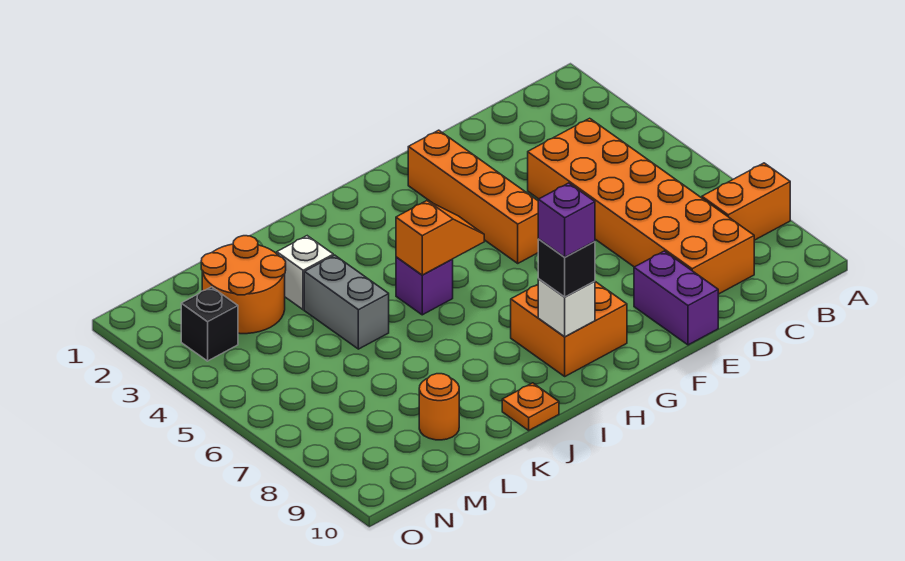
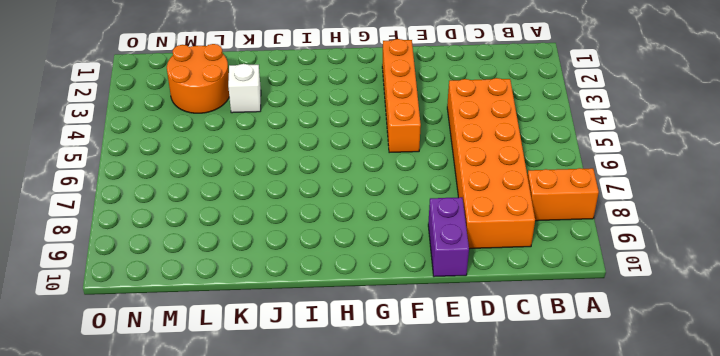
none -> orange brick G8:H9 level 1
none -> purple brick I5 level 1
none -> orange plate J10 level 1

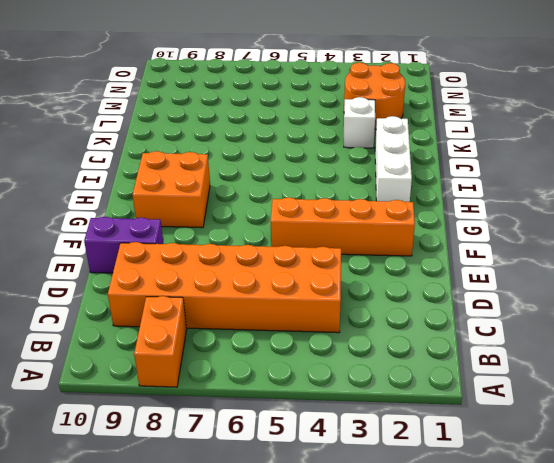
white brick H2:J2 level 1 -> none
none -> purple brick I5 level 1
none -> orange plate J10 level 1
none -> grey brick K4:K5 level 1

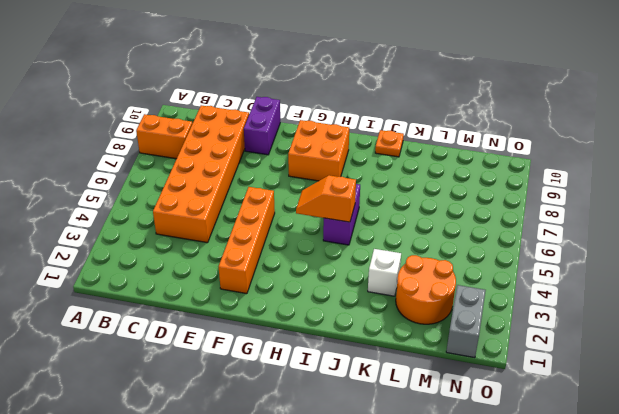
purple brick I5:I6 level 1 -> purple brick I5 level 1
grey brick N1:N2 level 1 -> grey brick K4:K5 level 1
none -> orange round brick L9 level 1
none -> black brick N3 level 1
none -> white brick H9 level 2

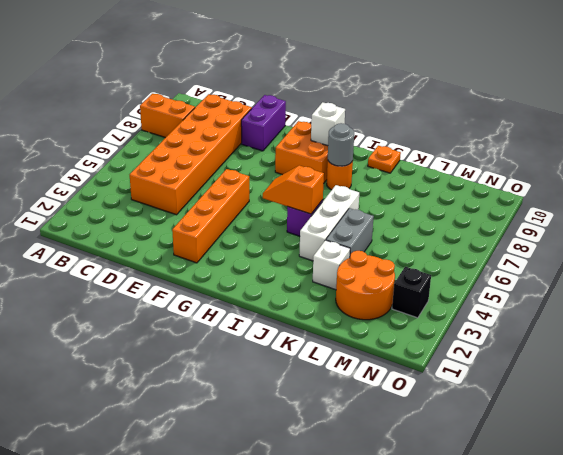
orange round brick I8 level 1 -> orange round brick L9 level 1
grey round brick I8 level 2 -> none
white brick J4:J6 level 1 -> none
none -> black brick H9 level 3
none -> purple brick H9 level 4

